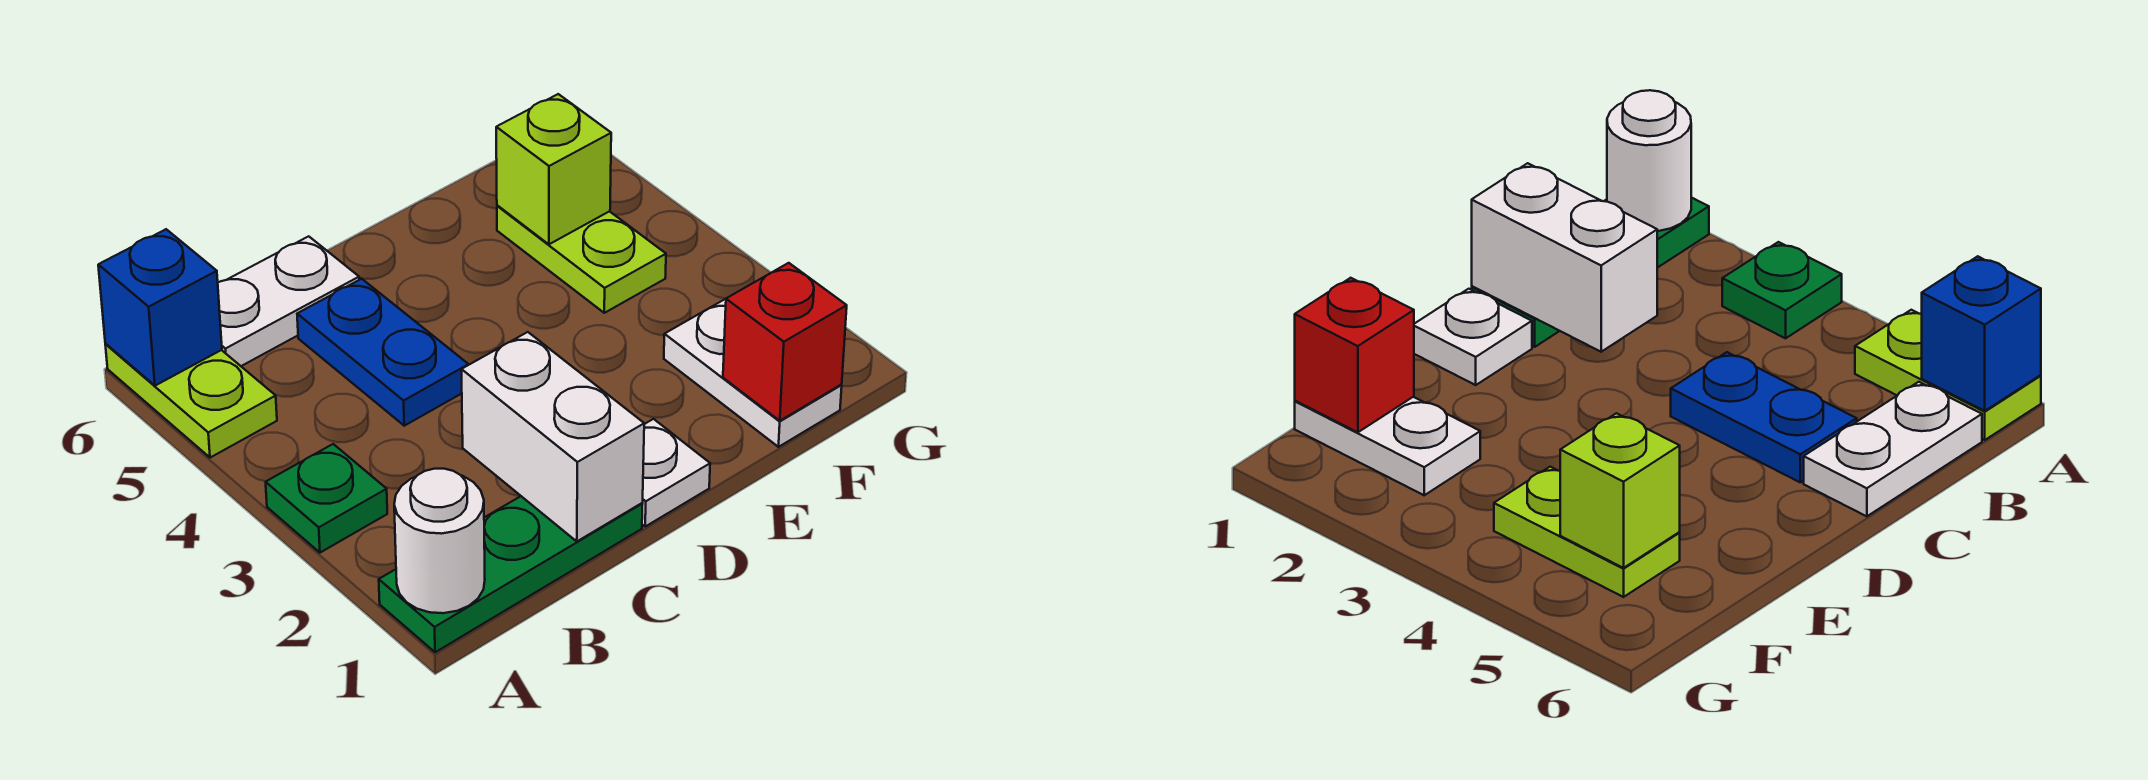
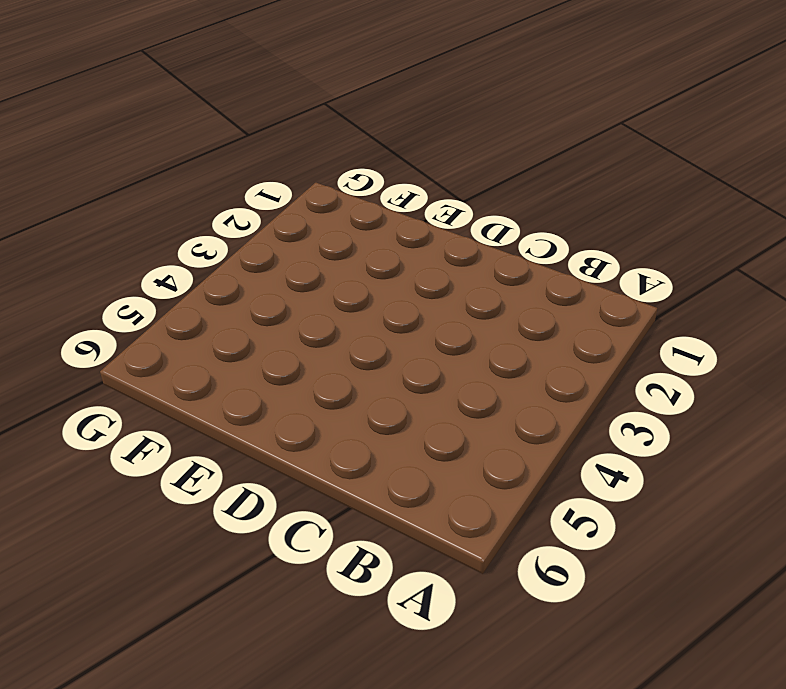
none -> green plate A1:C1 level 1
none -> green plate A3 level 1
none -> lime plate A5:A6 level 1

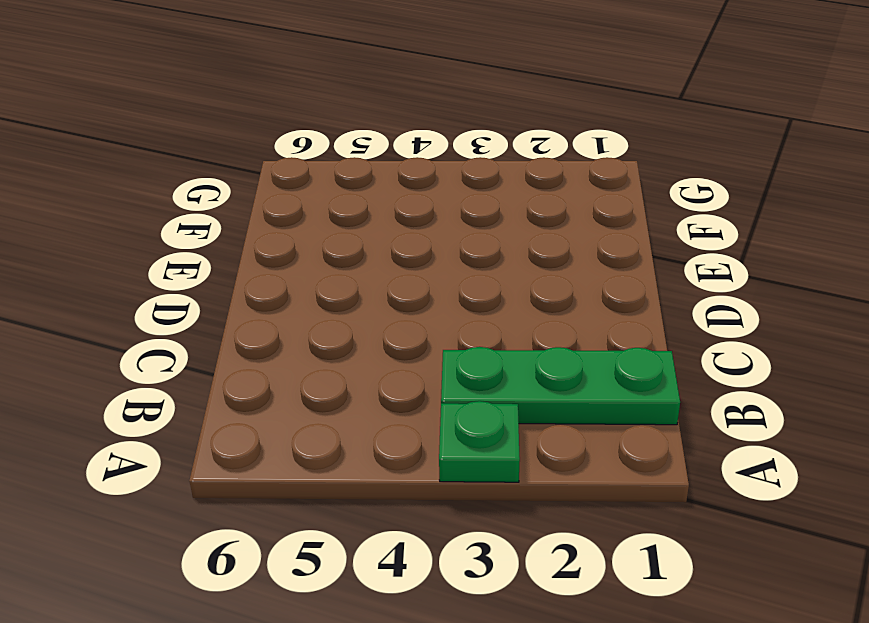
green plate B1:B3 level 1 -> green plate A1:C1 level 1
none -> lime plate A5:A6 level 1
none -> white plate B6:C6 level 1
none -> blue plate C4:C5 level 1

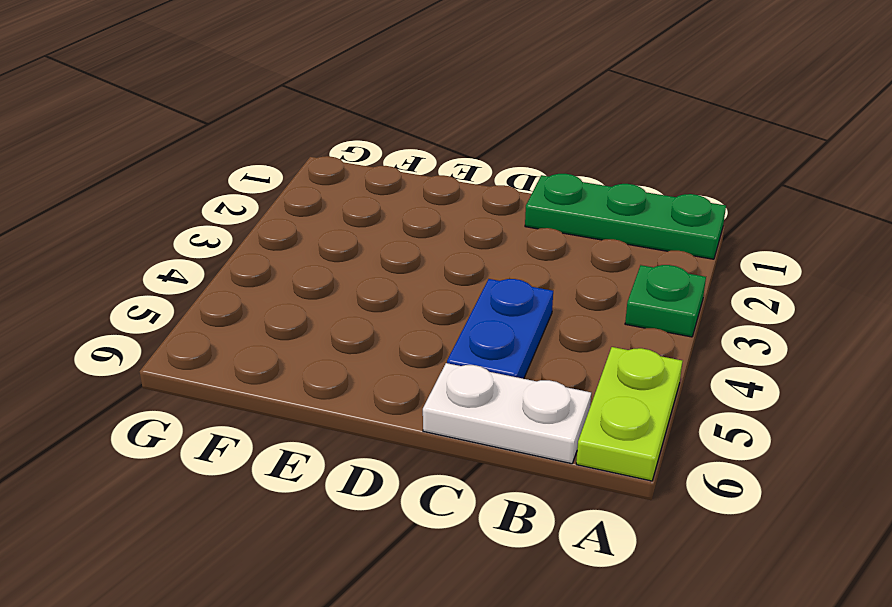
none -> white plate D1 level 1
none -> white plate F1:F2 level 1
none -> lime plate F4:F5 level 1

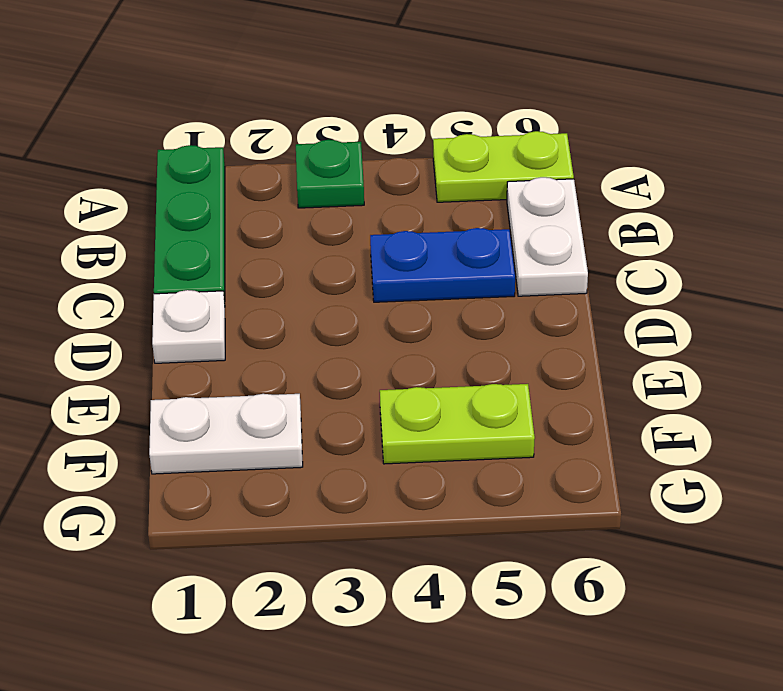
none -> white round brick A1 level 2
none -> blue brick A6 level 2
none -> white brick C1:C2 level 2

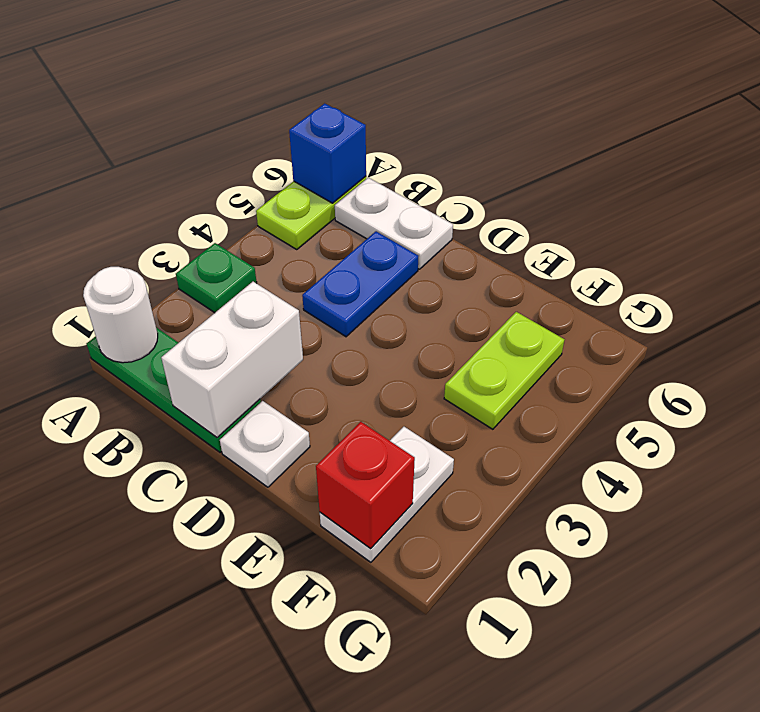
none -> lime brick F5 level 2

